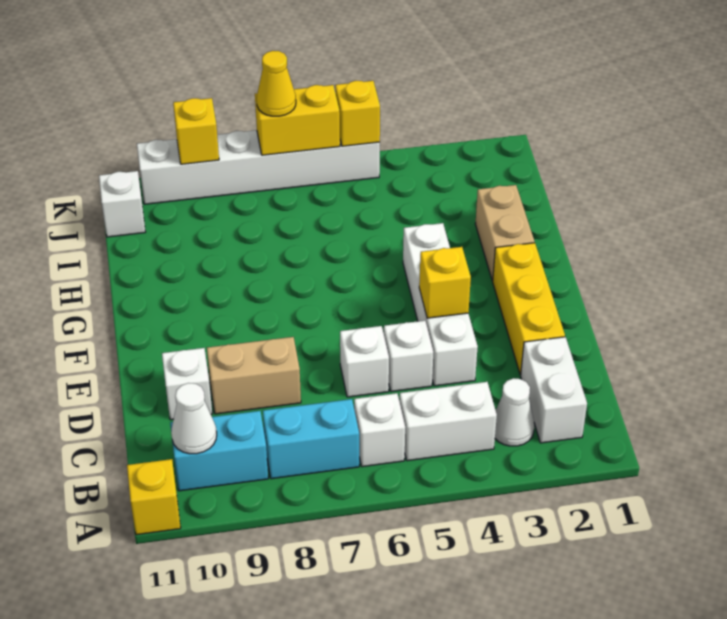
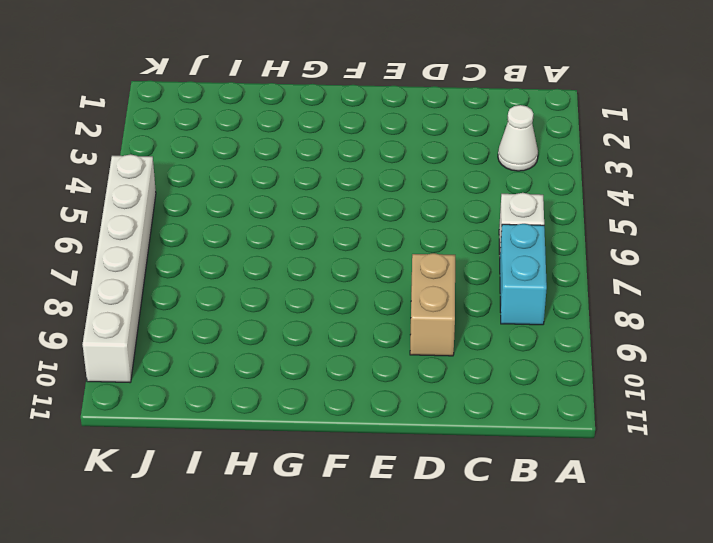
none -> yellow brick A11 level 1
none -> white brick B2:C2 level 1
none -> white brick B4:B5 level 1

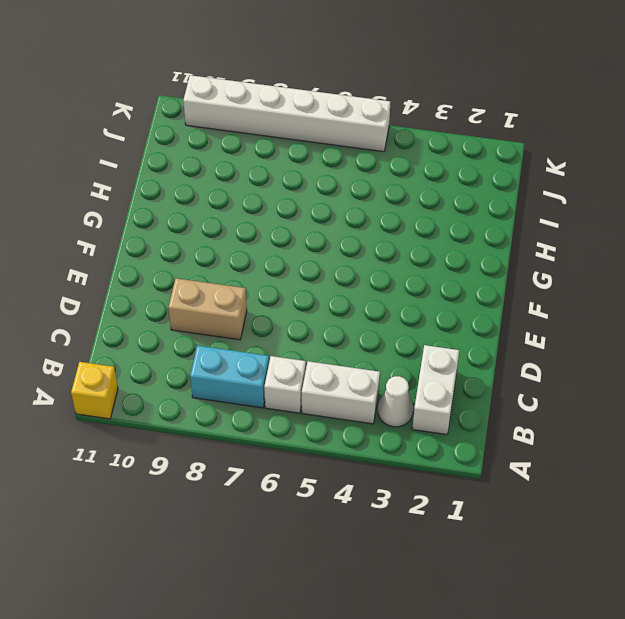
none -> cyan brick B9:B10 level 1
none -> yellow brick D2:F2 level 1
none -> white brick D4:G4 level 1

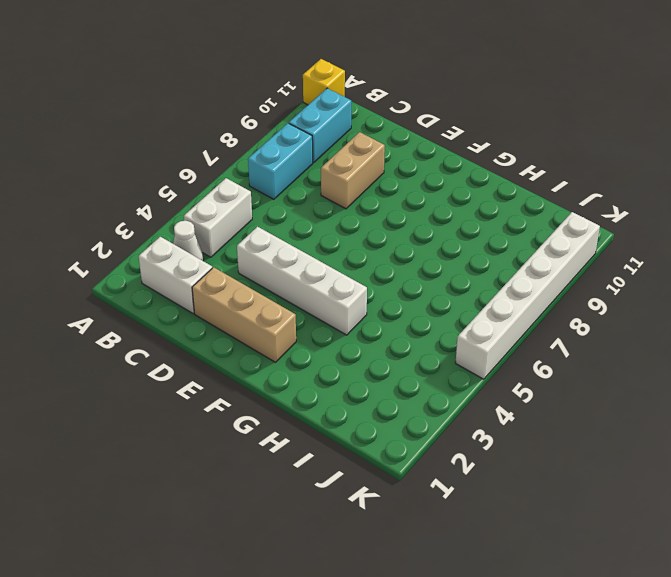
tan brick D2:F2 level 1 -> yellow brick D2:F2 level 1
none -> white brick B6 level 1
none -> white brick D5 level 1
none -> white brick D6 level 1

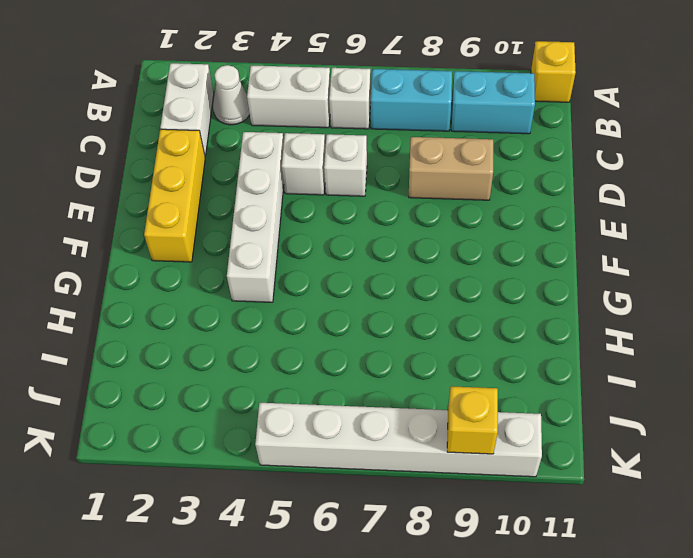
none -> white brick D10 level 1
none -> tan brick G2:H2 level 1
none -> white brick J11 level 1

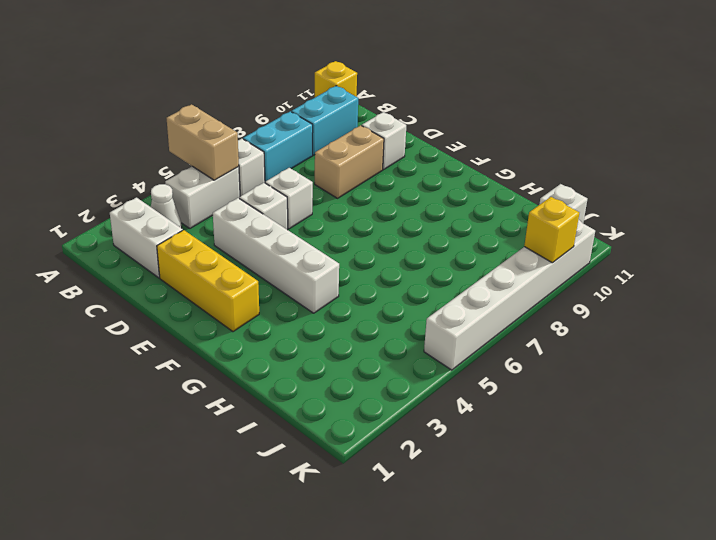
tan brick A5:B5 level 2 -> tan brick G2:H2 level 1
none -> white cone B10 level 2
none -> yellow brick E4 level 2
none -> yellow brick K5 level 2

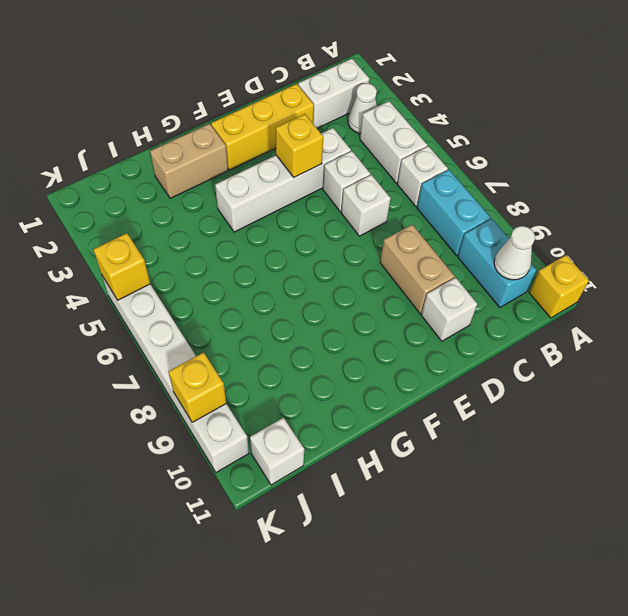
none -> yellow brick K6:K7 level 2
none -> yellow cone K7 level 3

